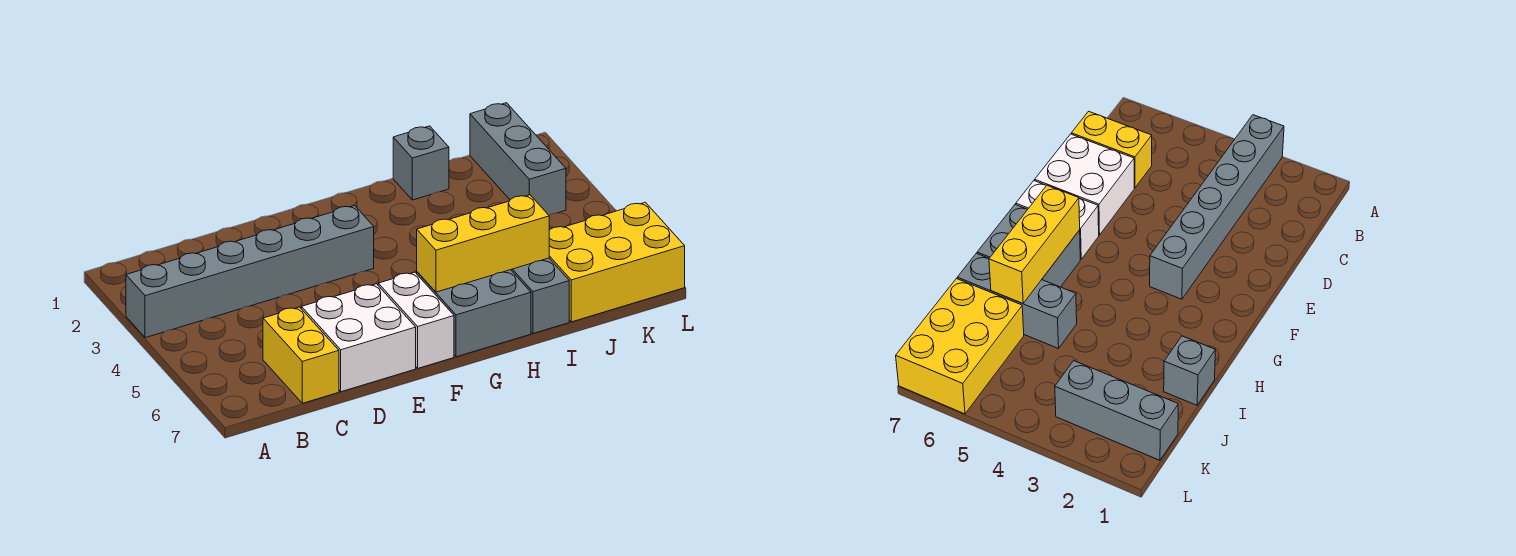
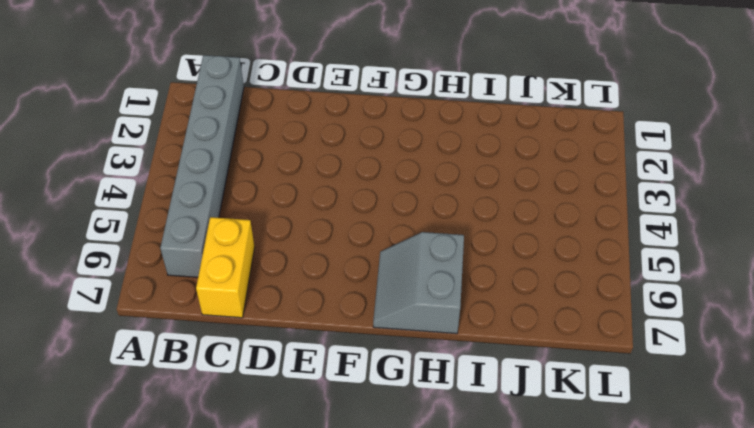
grey brick B1:B6 level 1 -> grey brick A3:F3 level 1
grey slope G6:H7 level 1 top H -> grey brick G6:H7 level 1
none -> white brick D6:E7 level 1
none -> white brick F6:F7 level 1

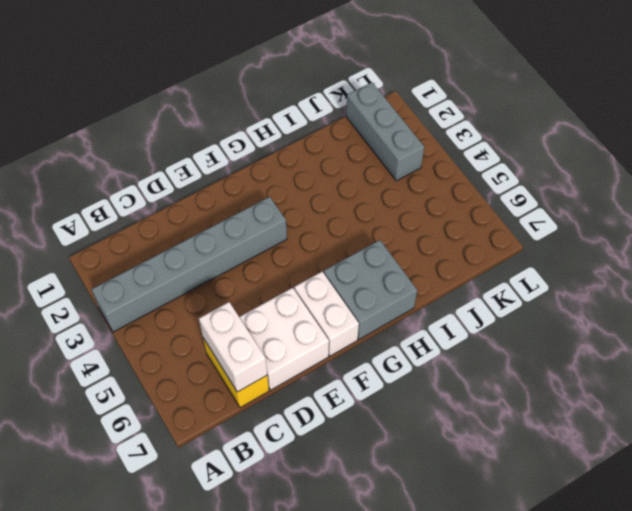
white brick C6:C7 level 2 -> none
none -> grey brick I1 level 1
none -> grey brick I5:I7 level 1

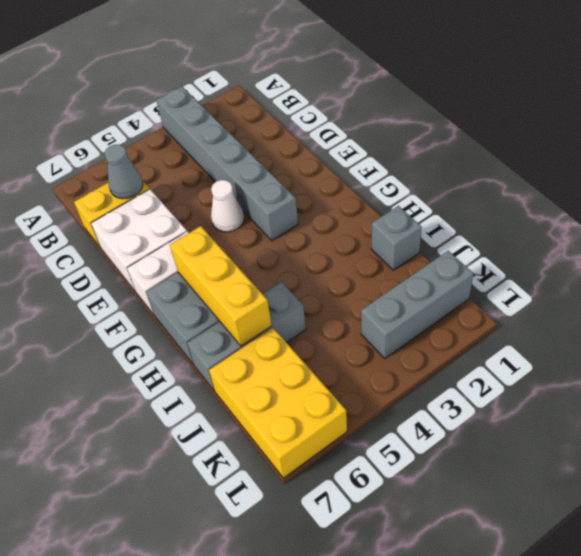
grey cone C6 level 2 -> none
white cone E4 level 1 -> none

